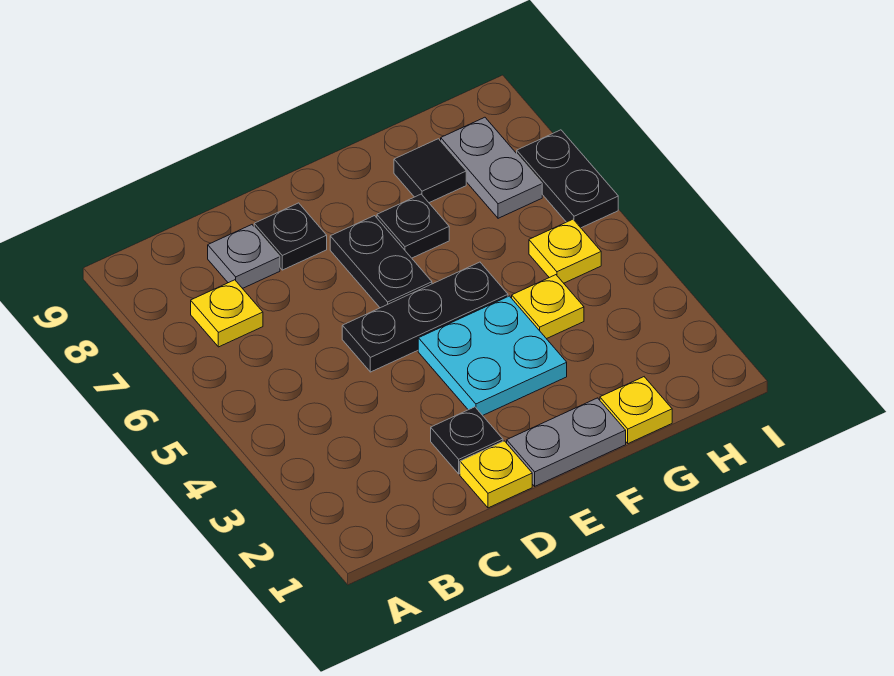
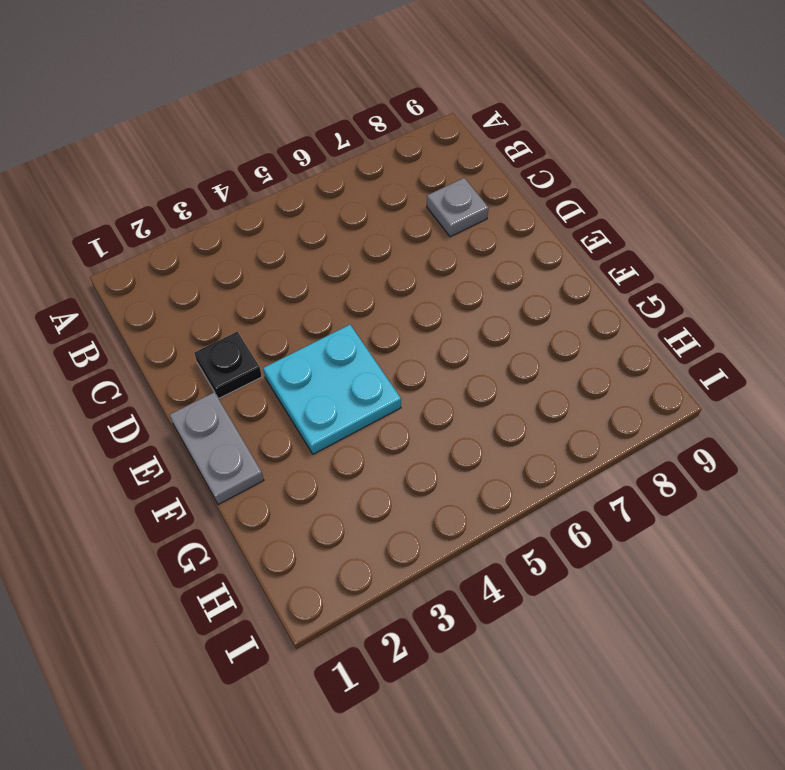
none -> yellow plate B7 level 1
none -> yellow plate D1 level 1
none -> black plate D5:F5 level 1

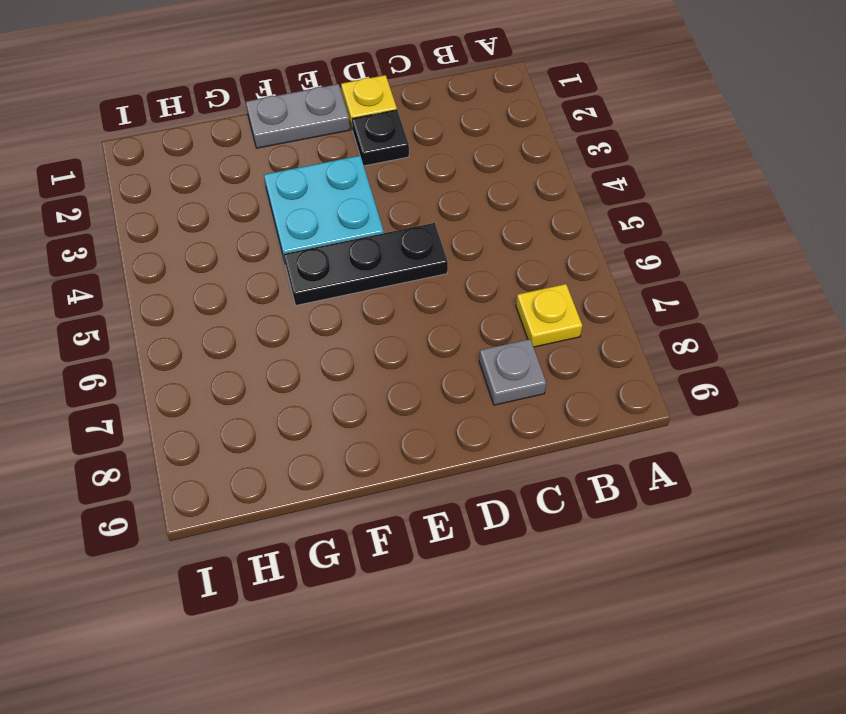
none -> black plate D8 level 1
none -> black plate E6:E7 level 1
none -> black plate F7 level 1

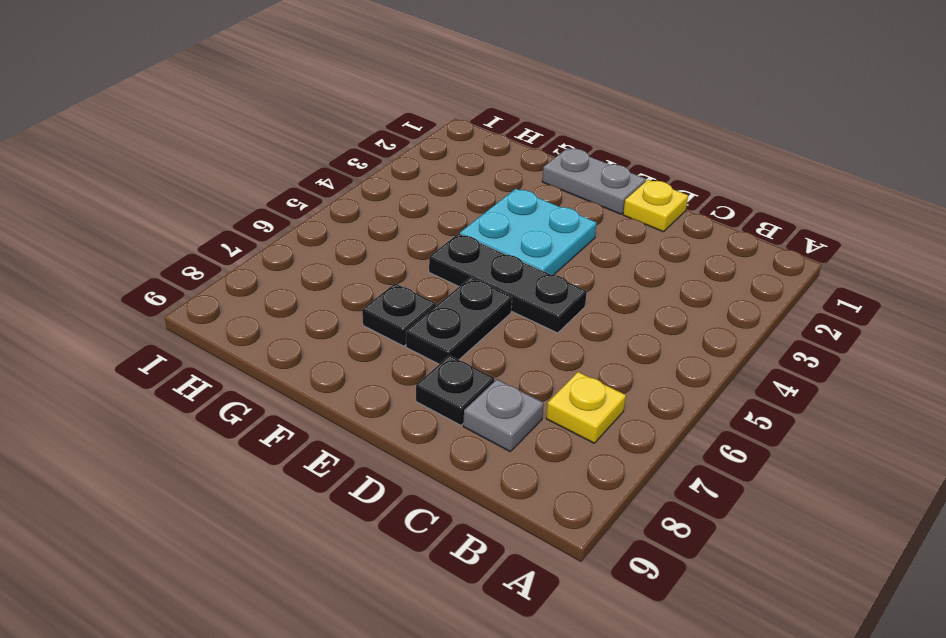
none -> black plate D2 level 1
none -> yellow plate G1 level 1
none -> yellow plate G4 level 1

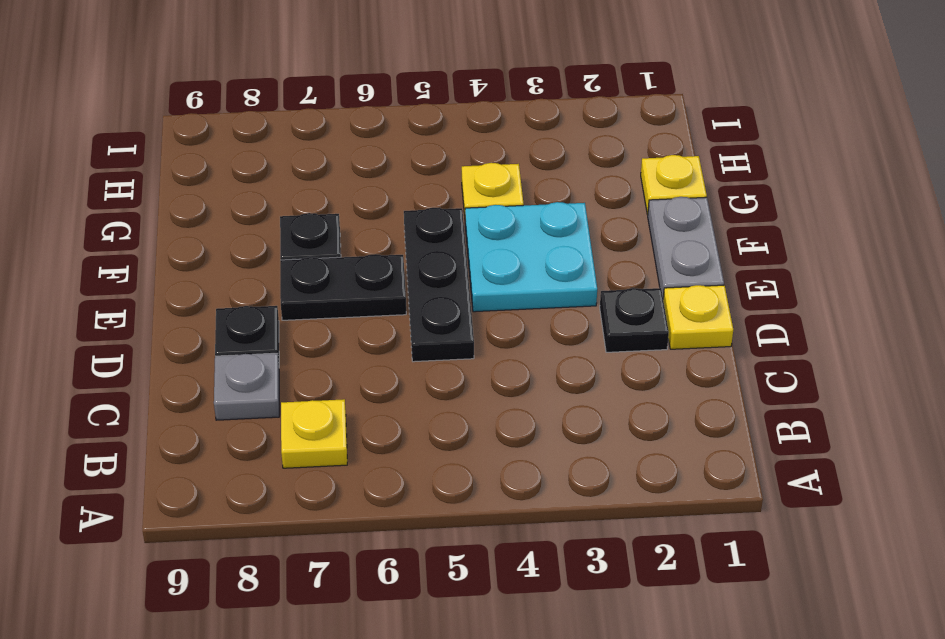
none -> black tile G8 level 1
none -> yellow plate H5 level 1
none -> grey plate H7:H8 level 1

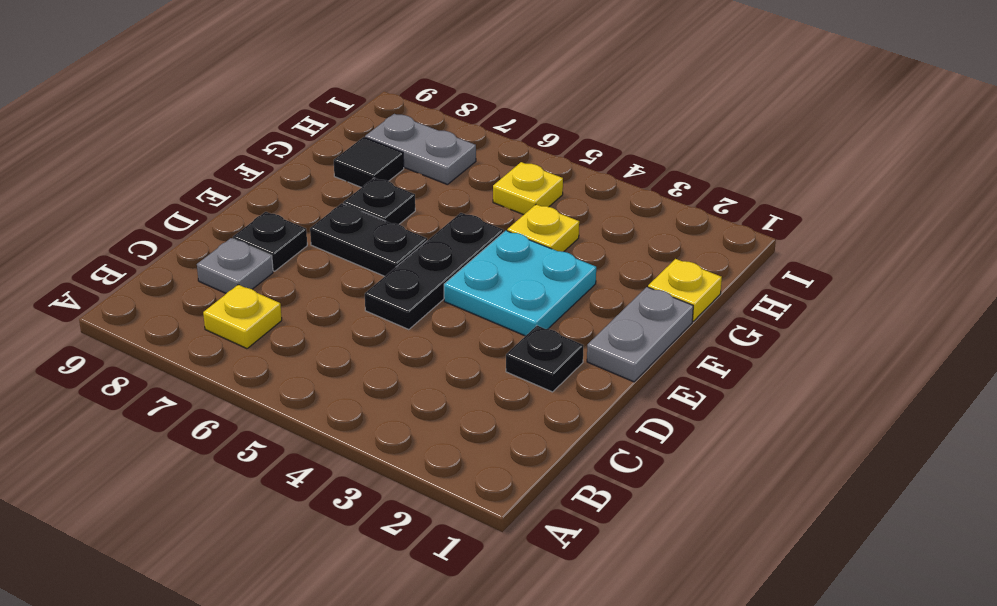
none -> yellow plate D1 level 1
none -> black plate I6:I7 level 1

